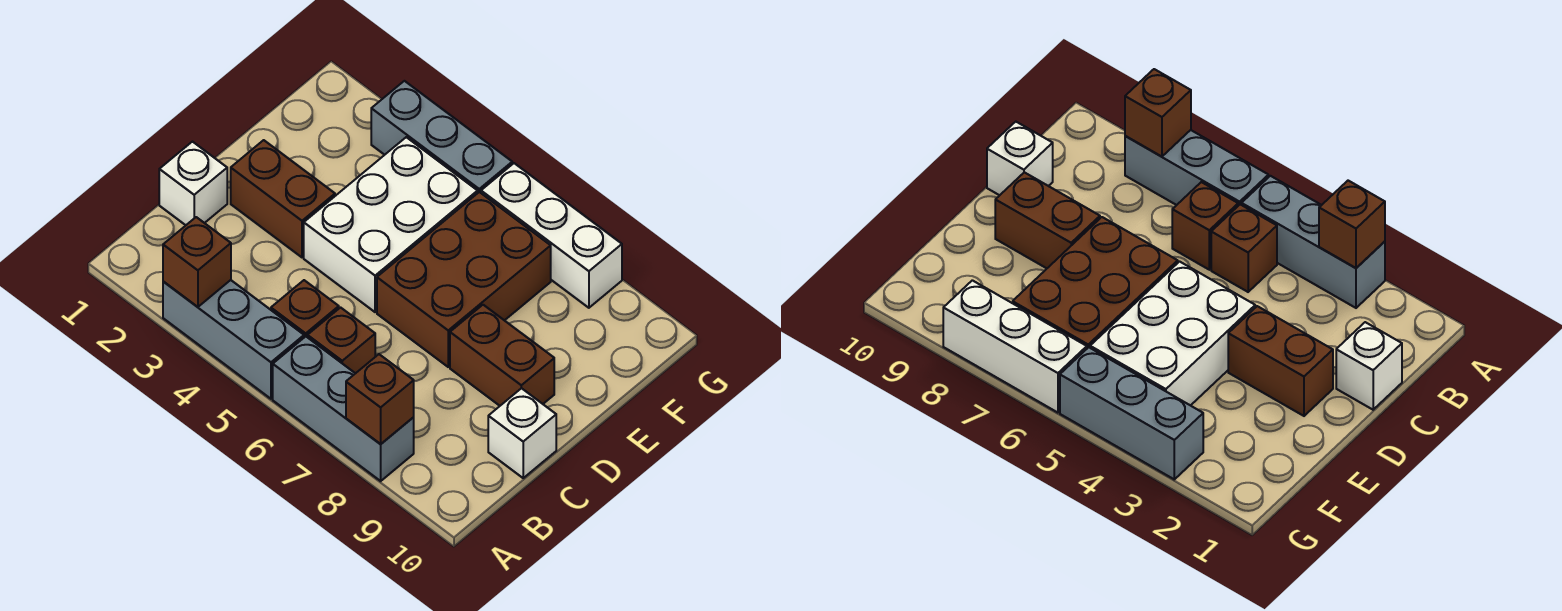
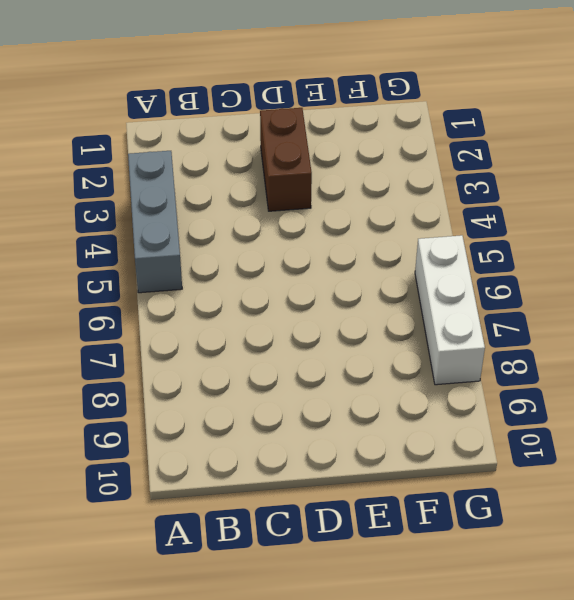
none -> grey brick A6:A8 level 1
none -> brown brick B5 level 1
none -> brown brick B6 level 1

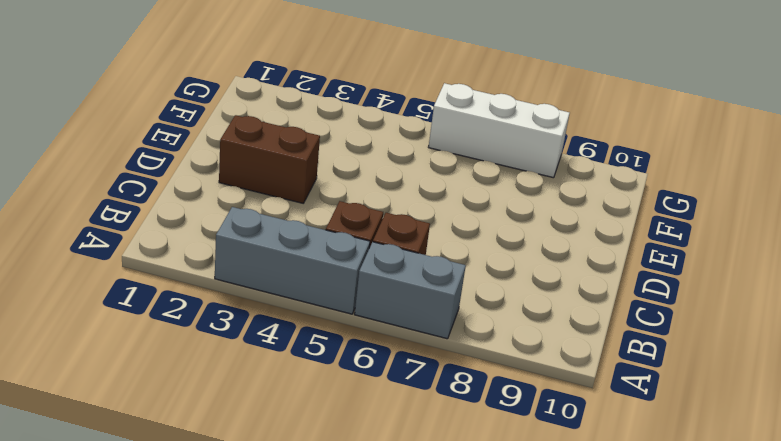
grey brick A6:A7 level 1 -> grey brick A6:A8 level 1
none -> white brick C1 level 1
none -> white brick C10 level 1
none -> white brick D4:F5 level 1

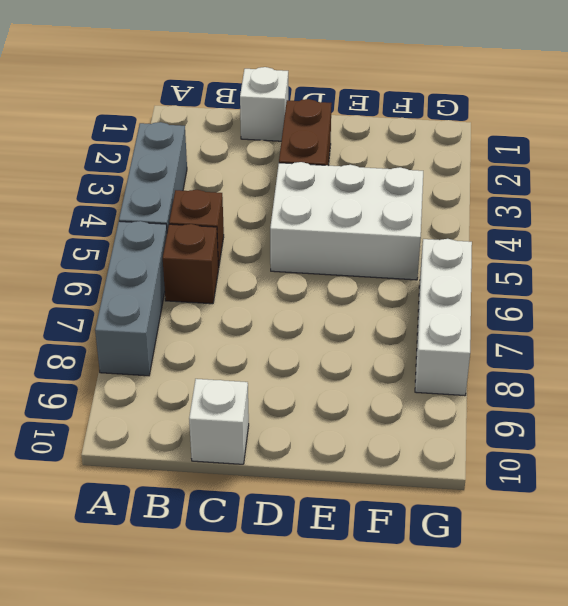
none -> brown brick D6:F7 level 1
none -> brown brick D8:D9 level 1
none -> grey brick G3:G5 level 1

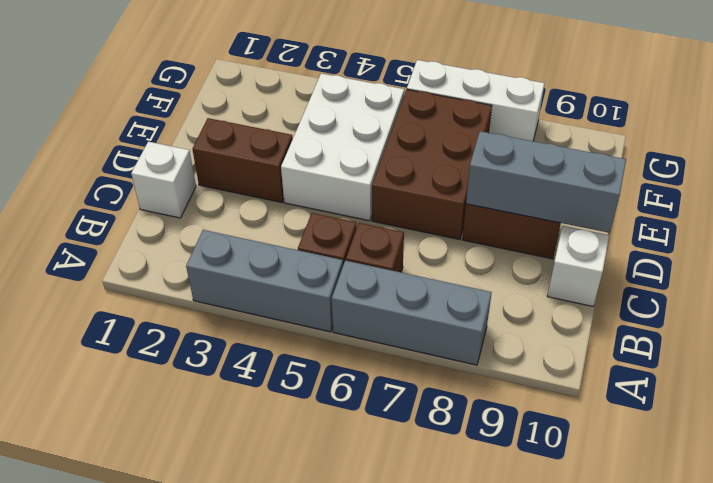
grey brick D8:D10 level 2 -> grey brick G3:G5 level 1
none -> brown brick A3 level 2
none -> brown brick A8 level 2

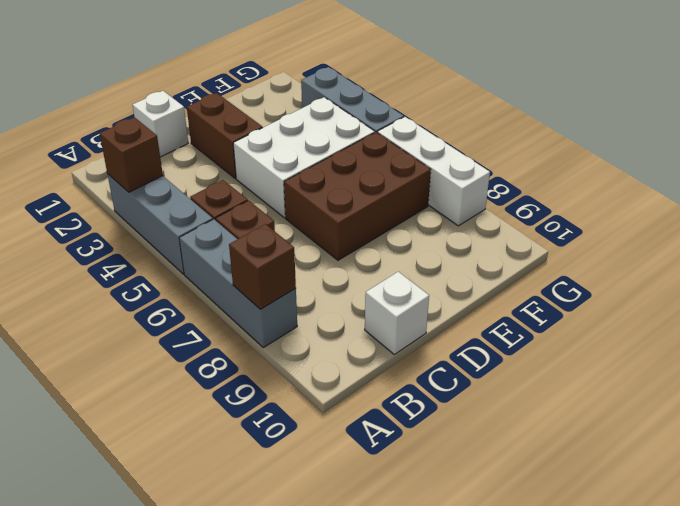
none -> brown brick D8:D9 level 1

